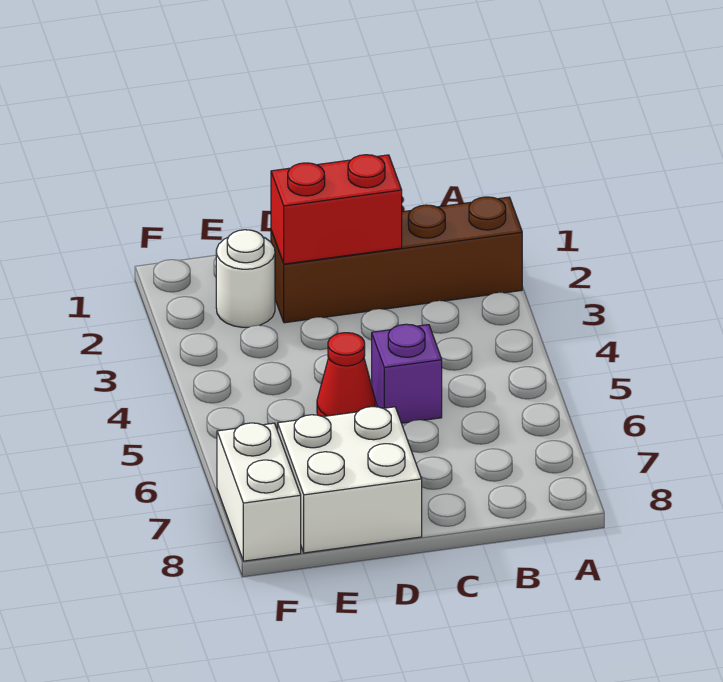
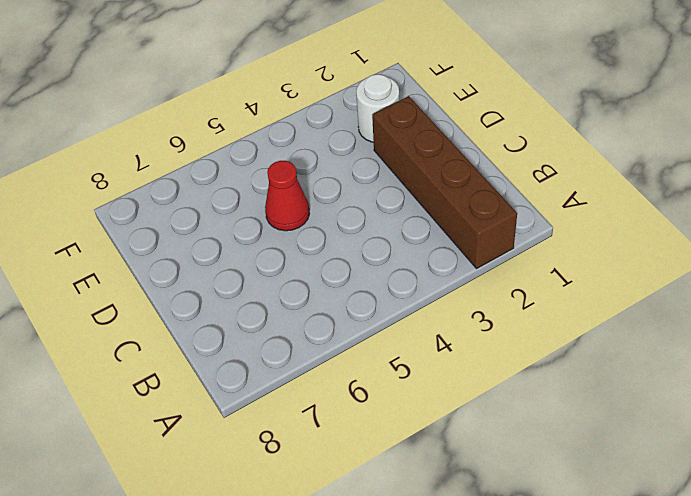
none -> purple brick C5 level 1
none -> white brick D7:E8 level 1

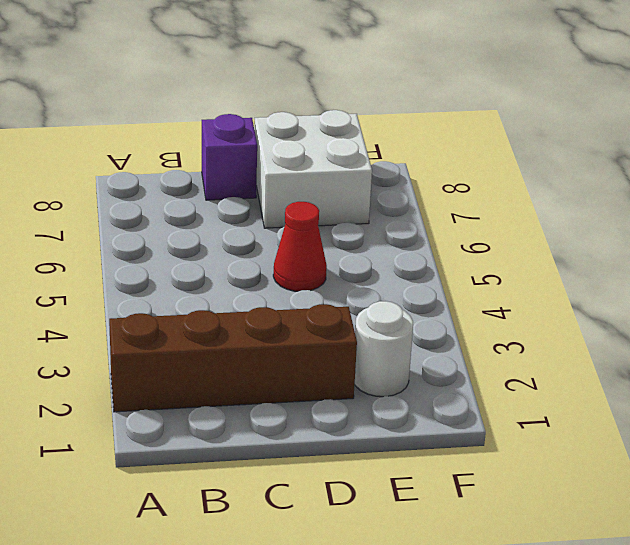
purple brick C8 level 1 -> purple brick C5 level 1
none -> white brick F7:F8 level 1
none -> red brick C2:D2 level 2

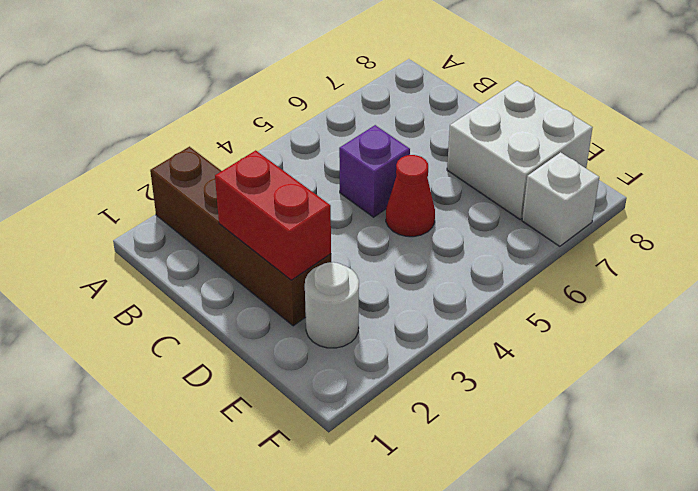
white brick F7 level 1 -> white brick F7:F8 level 1

